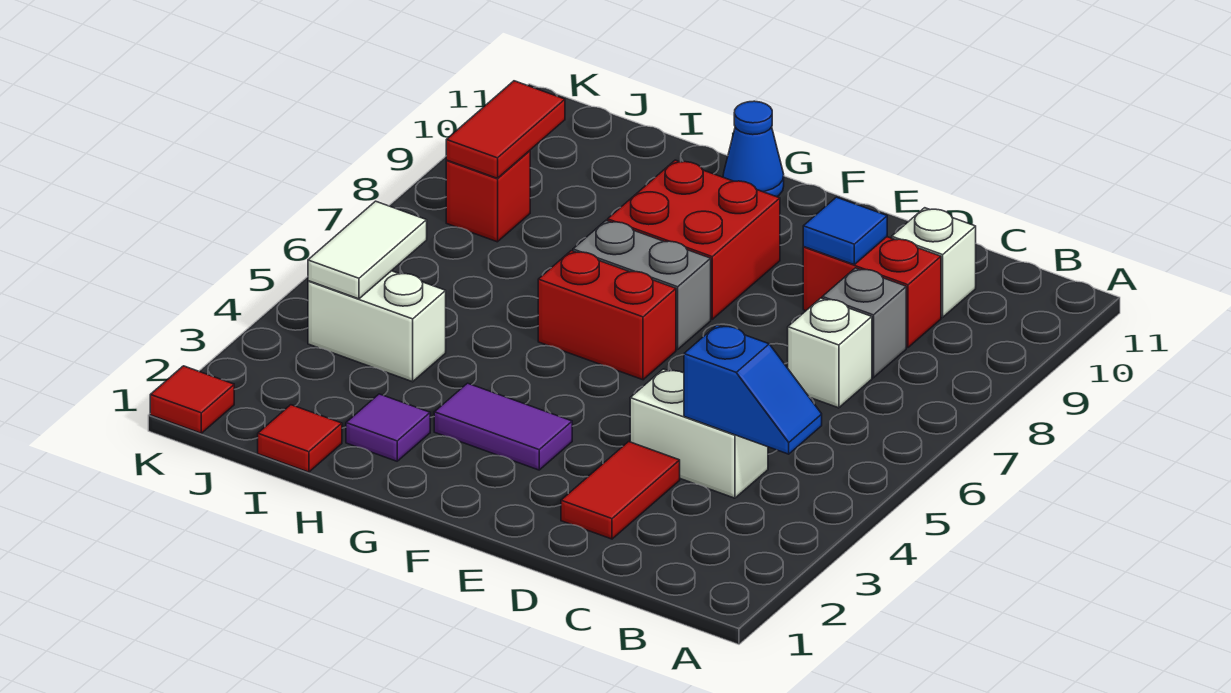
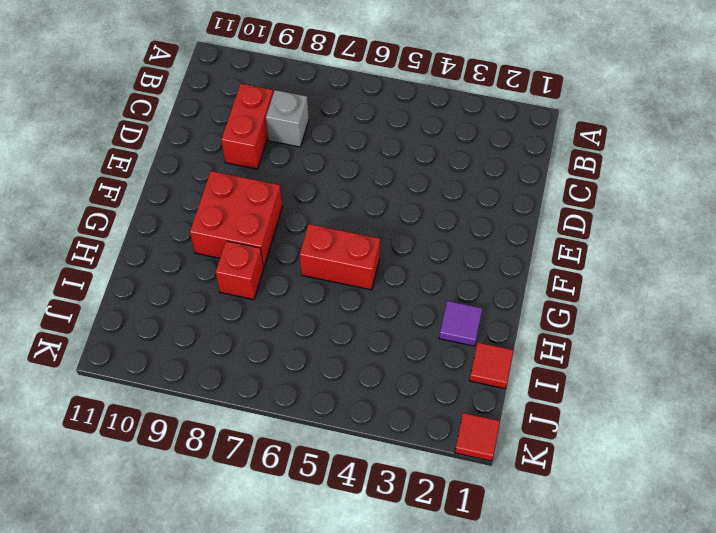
red brick G5:G6 level 1 -> red brick F6:G6 level 1
red brick H8 level 1 -> red brick J8 level 1
none -> white brick C4:D4 level 1
none -> white brick C7 level 1
none -> white brick C10 level 1

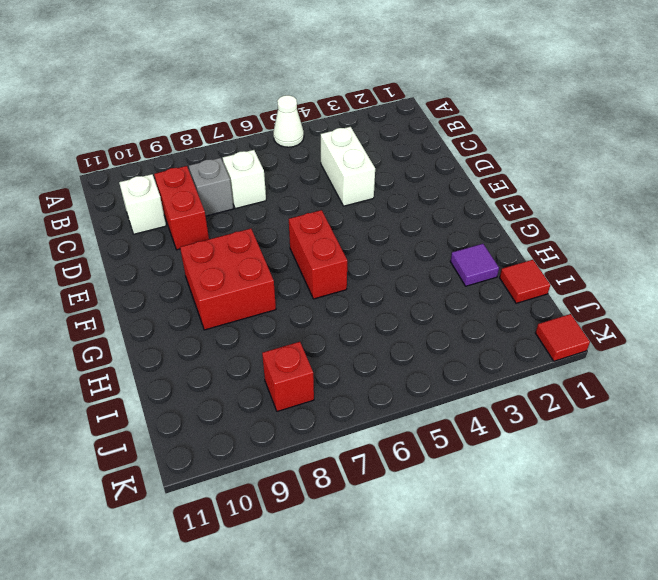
white cone A5 level 1 -> none
none -> red tile D2:D3 level 1
none -> purple tile F3:G3 level 1
none -> grey brick F7:G7 level 1

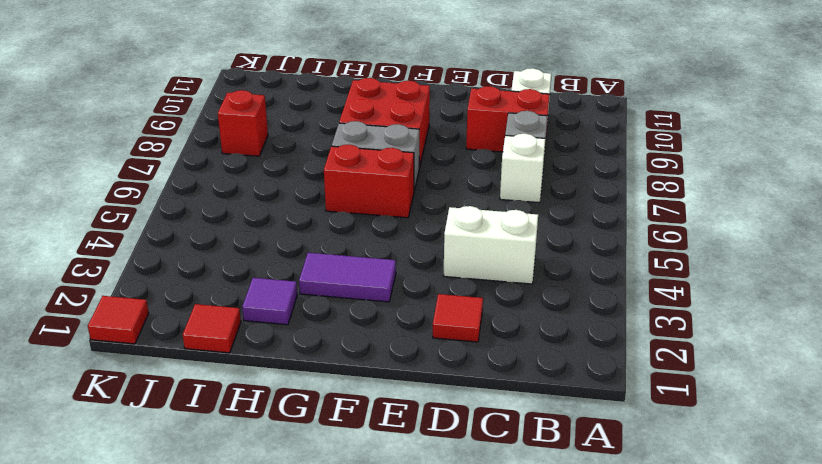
red tile D2 level 1 -> red tile D2:D3 level 1
none -> blue cone G11 level 1
none -> white brick I4:J4 level 1
none -> blue slope B4:C4 level 2 top C

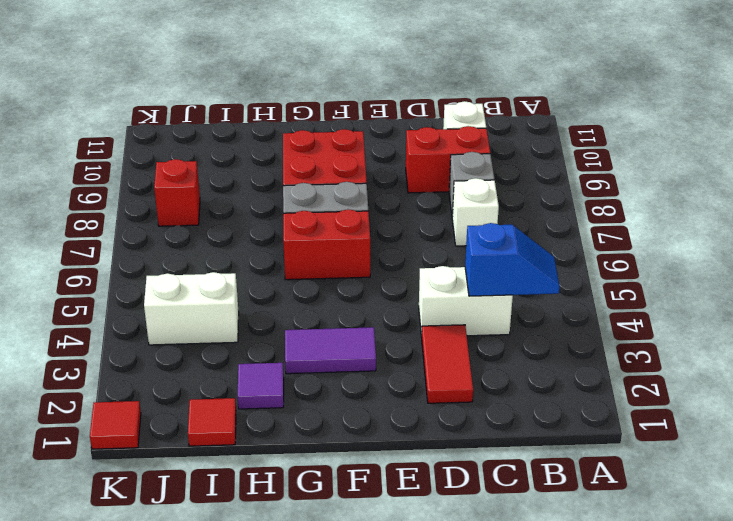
none -> blue cone G11 level 1
none -> blue tile D9 level 2
none -> white tile J4:J5 level 2

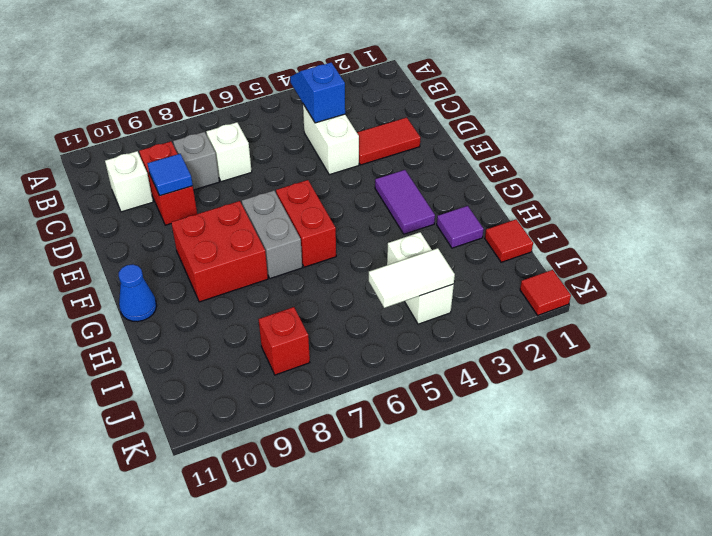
none -> red tile J8:J9 level 2

